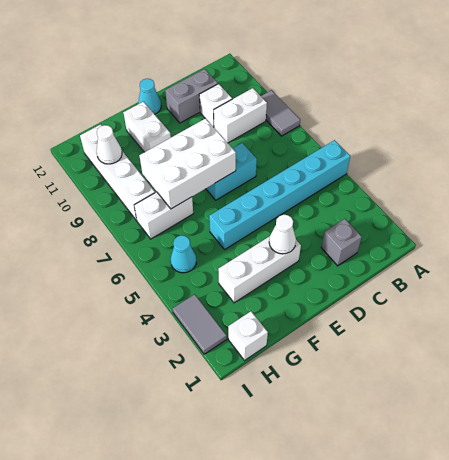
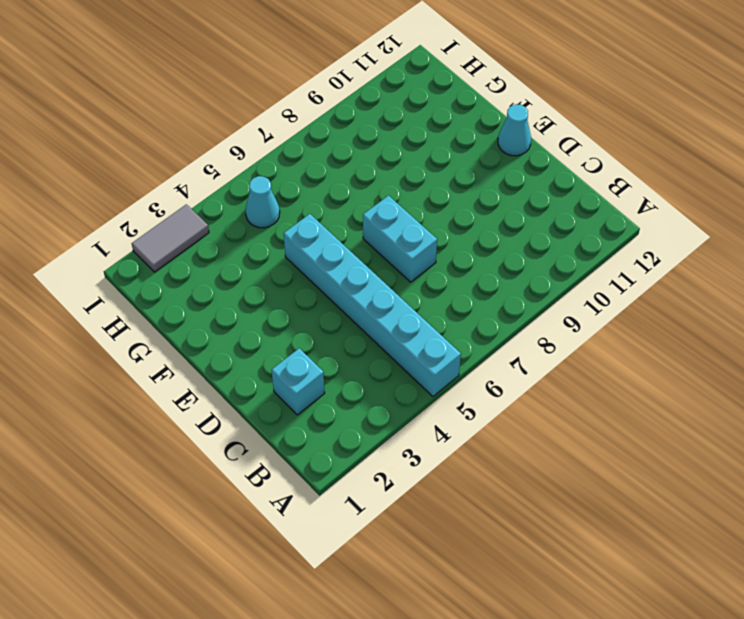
cyan brick C2 level 1 -> grey brick C2 level 1
none -> grey tile A8:A9 level 1
none -> white brick B9:C9 level 1
none -> white brick C10 level 1

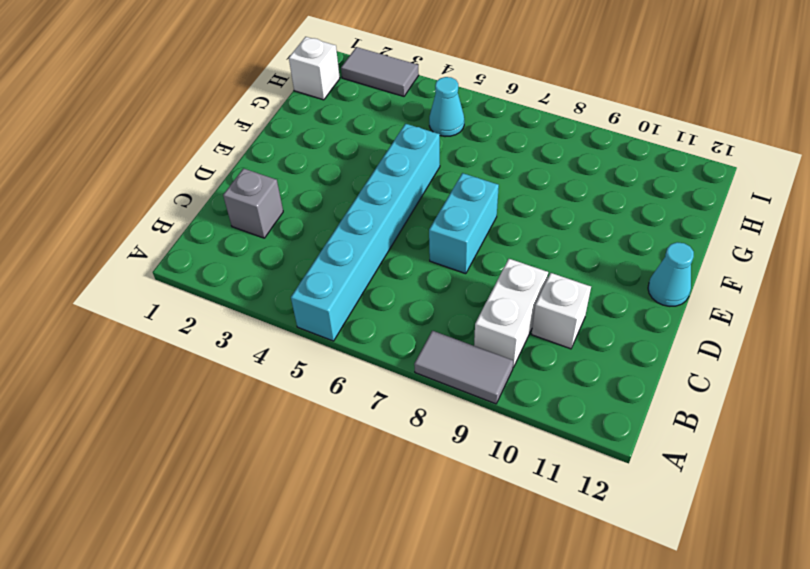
none -> grey brick C11:D11 level 1
none -> white brick E3:G3 level 1
none -> white brick F10:F11 level 1

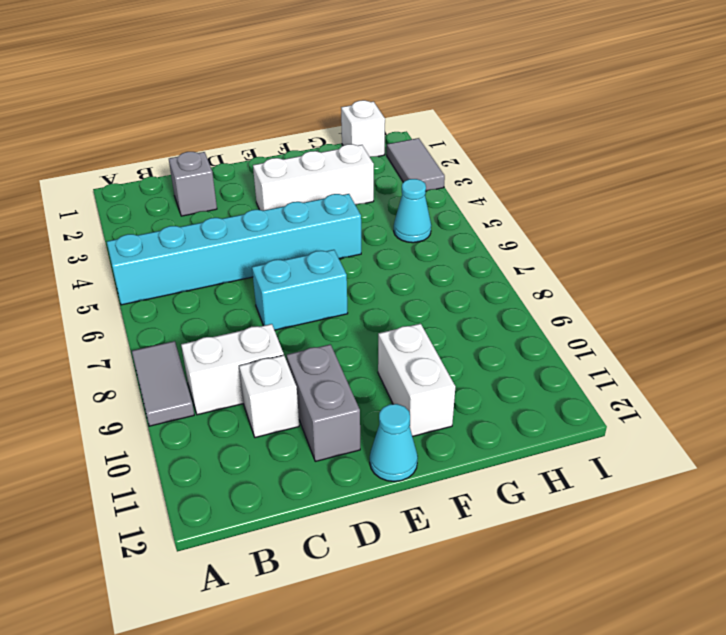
grey brick D10:D11 level 1 -> grey brick C11:D11 level 1
none -> white brick G7:H7 level 1
none -> white brick H8:H11 level 1
none -> white cone E3 level 2

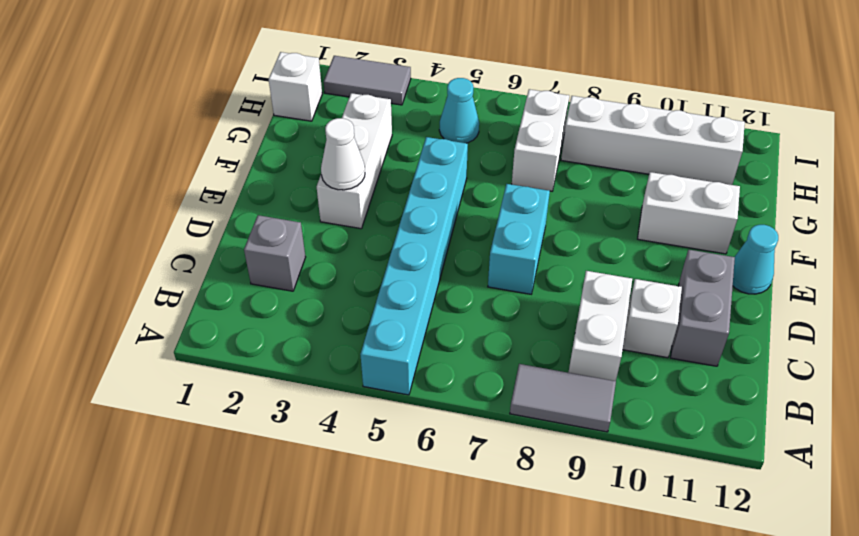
none -> white brick E7:G8 level 2
none -> white cone H10 level 2

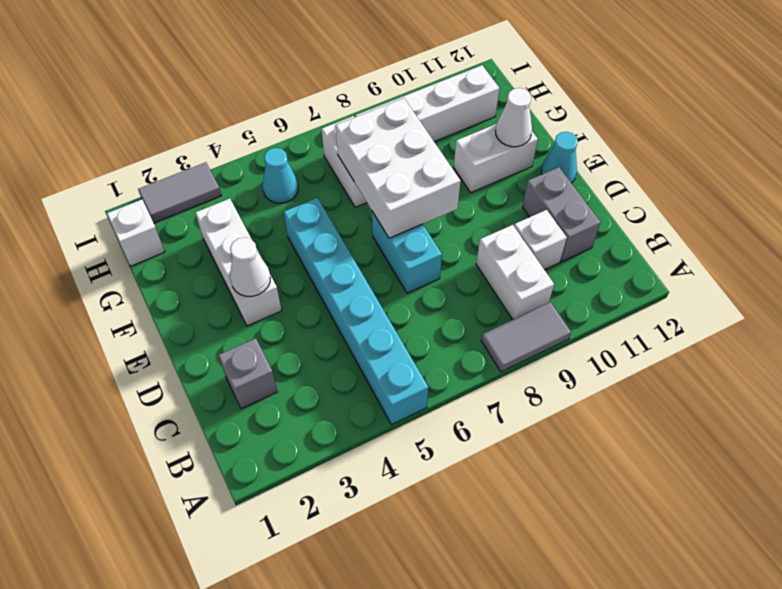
white cone F11 level 2 -> white cone H10 level 2

